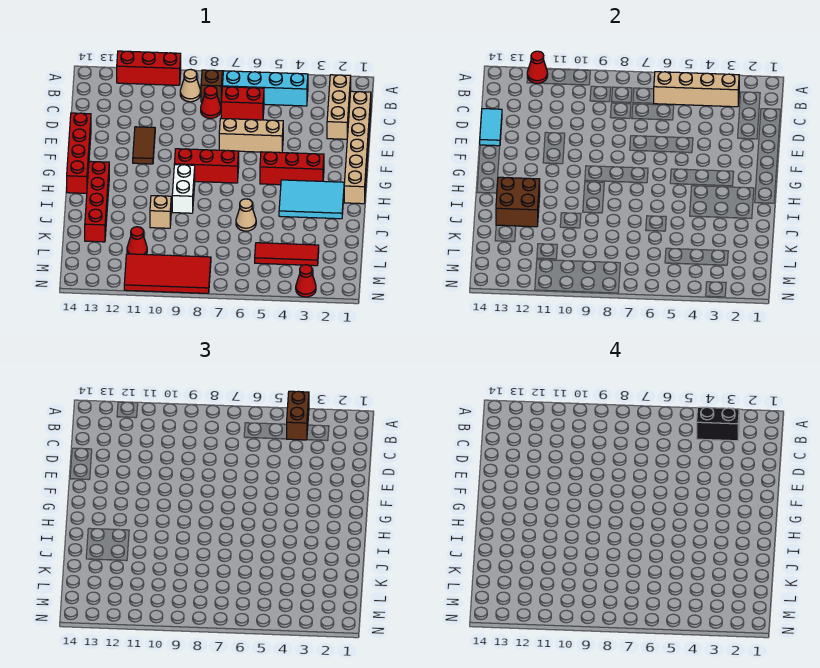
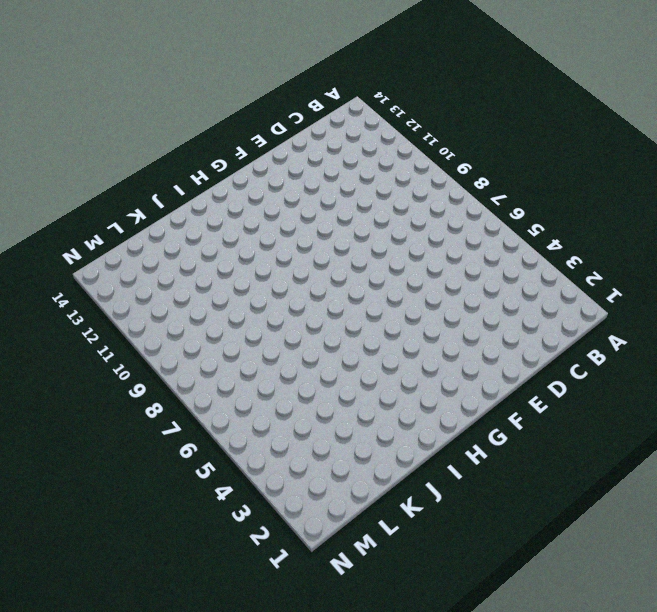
none -> red brick A10:A12 level 1
none -> tan brick B2:D2 level 1
none -> cyan brick B4:B7 level 1

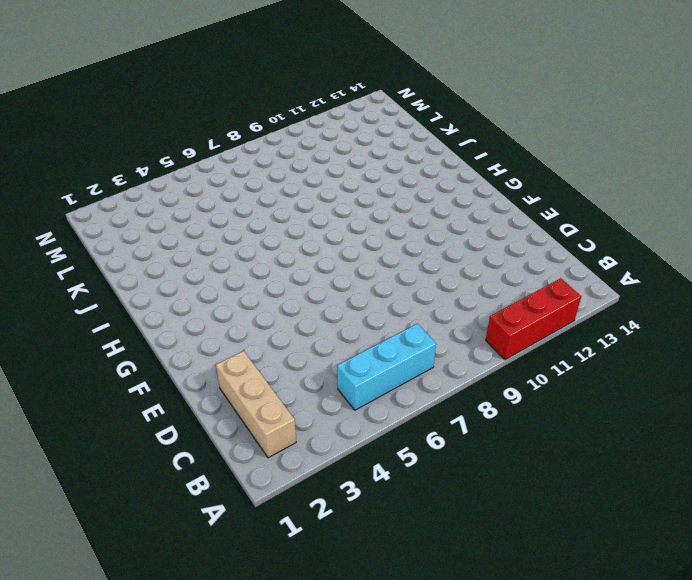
cyan brick B5:B7 level 1 -> cyan brick B4:B7 level 1
none -> brown brick B8 level 1
none -> tan cone B9 level 1
none -> tan brick C1:H1 level 1

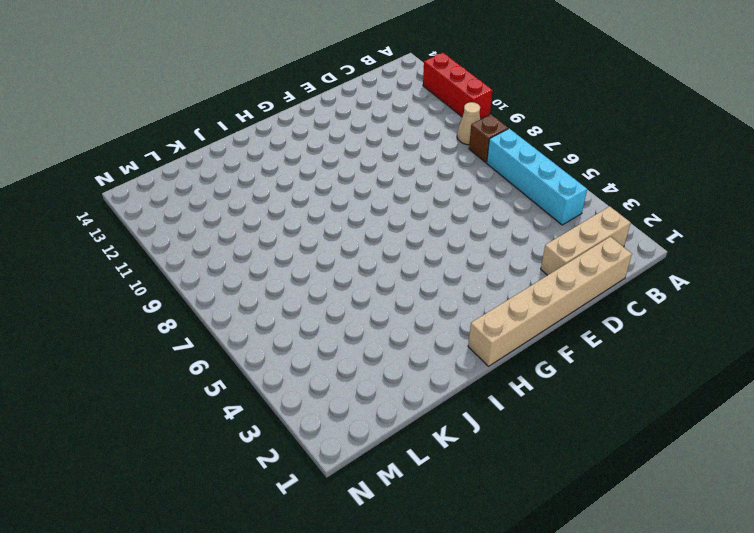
none -> red brick C6:C7 level 1
none -> red cone C8 level 1
none -> tan brick E5:E7 level 1

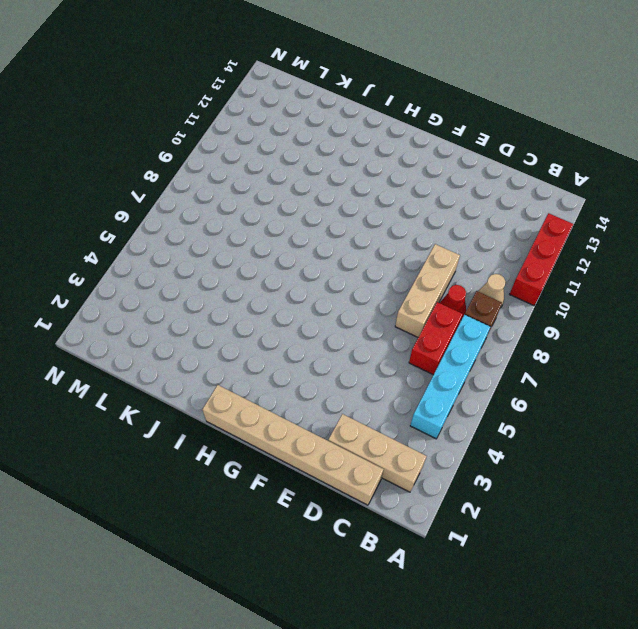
tan brick D7:D9 level 1 -> tan brick E5:E7 level 1
none -> brown tile E11:F11 level 1
none -> red brick E14:H14 level 1
none -> red brick G3:G5 level 1

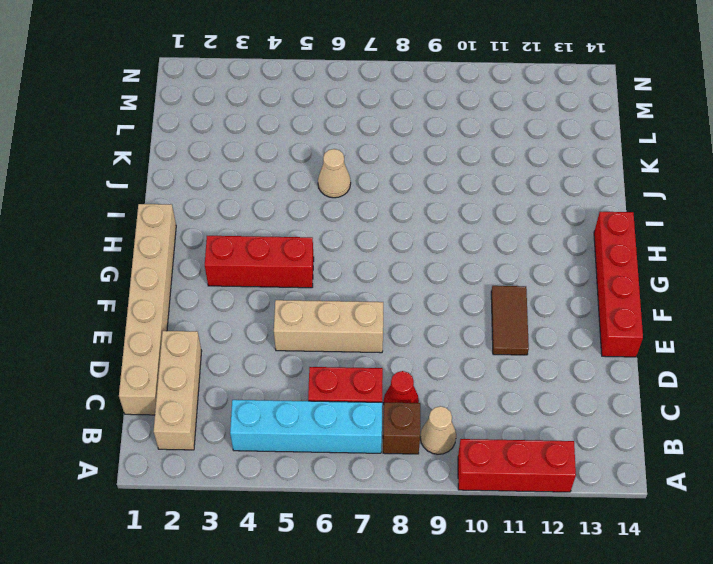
none -> red brick G7:G9 level 1
none -> cyan tile H2:I4 level 1
none -> white brick H9:I9 level 1

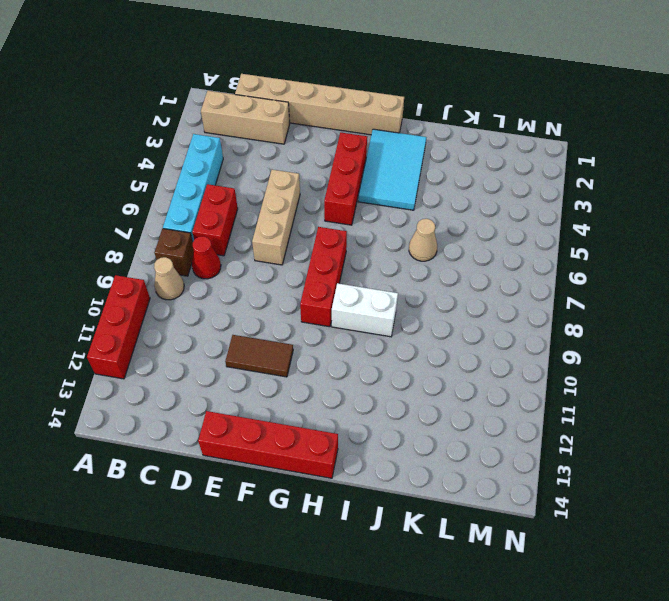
none -> red brick H13:K13 level 1
none -> tan brick J10 level 1
none -> red tile L3:L5 level 1

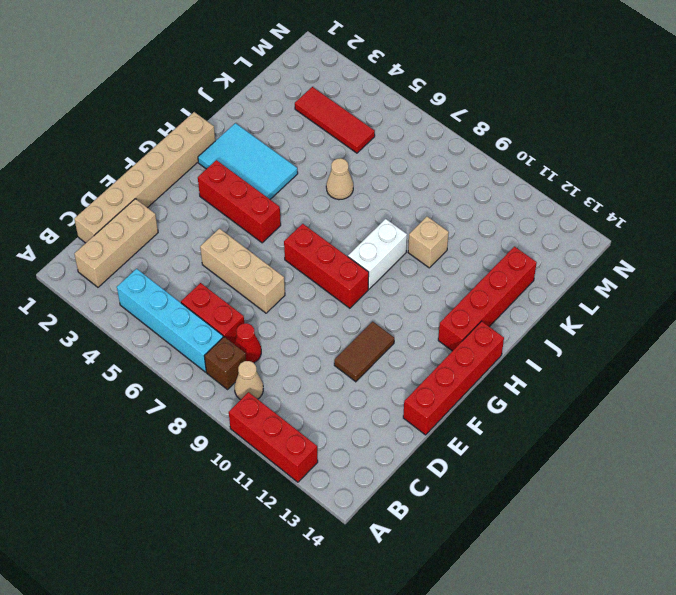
none -> red cone L11 level 1
none -> red tile M8:N11 level 1
none -> red cone N3 level 1

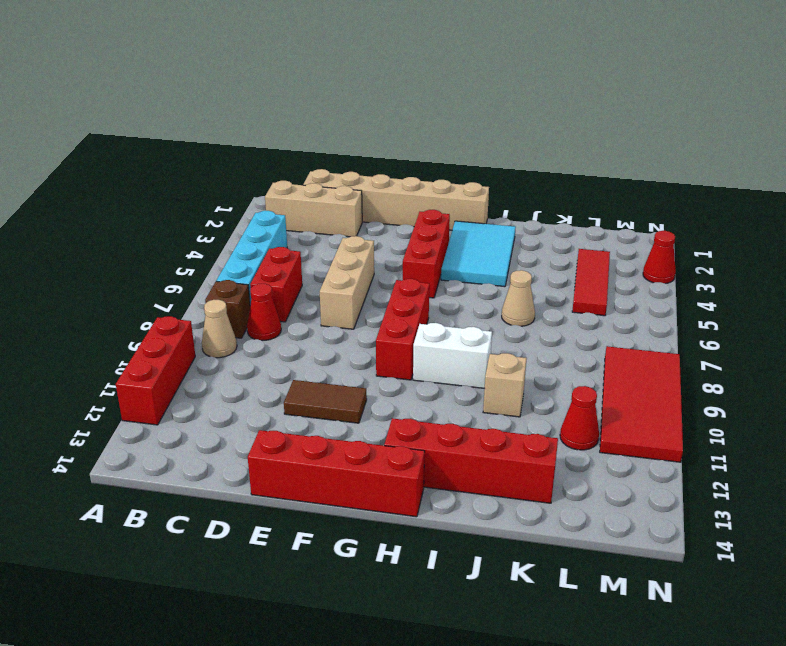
none -> red cone A12 level 2
none -> tan brick B3:B6 level 2
none -> cyan tile D14:E14 level 2

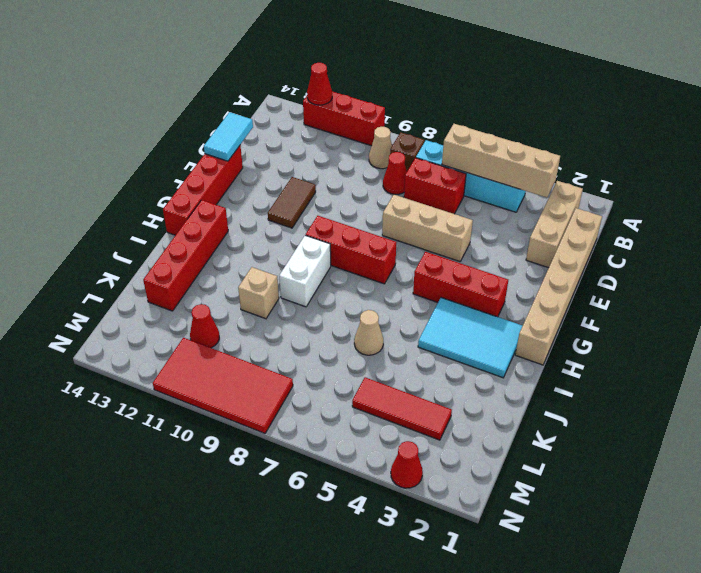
none -> brown brick I12:J13 level 2
none -> brown brick A4:B4 level 3
none -> black brick B3:B4 level 4

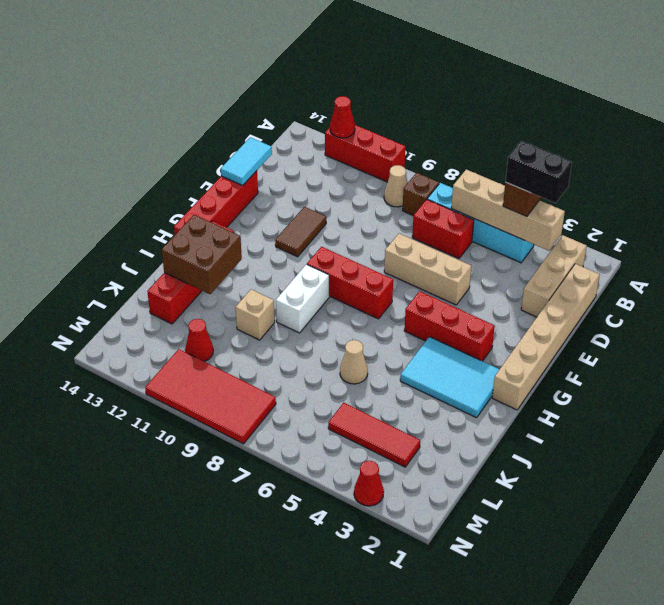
none -> red cone C8 level 1

